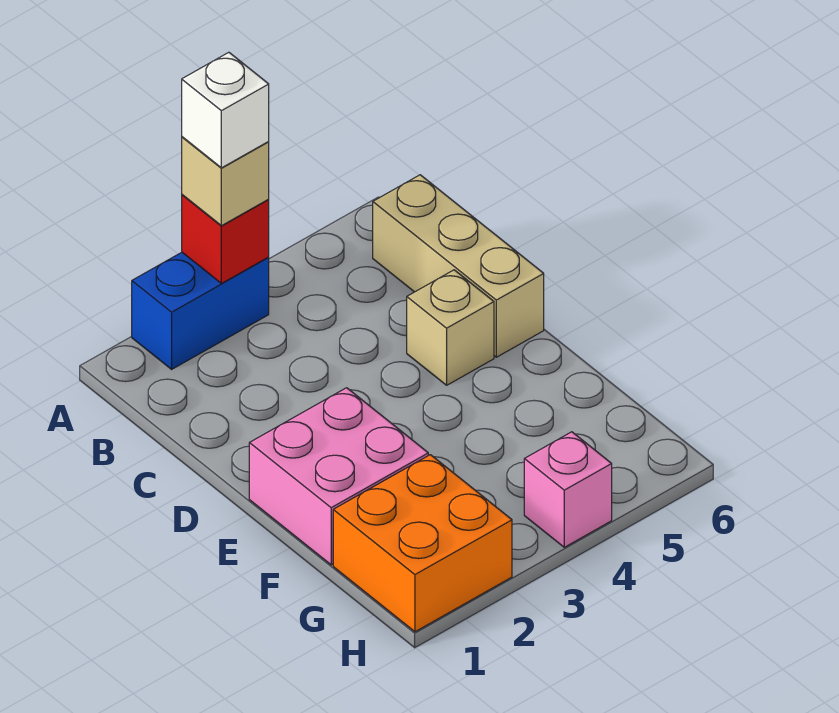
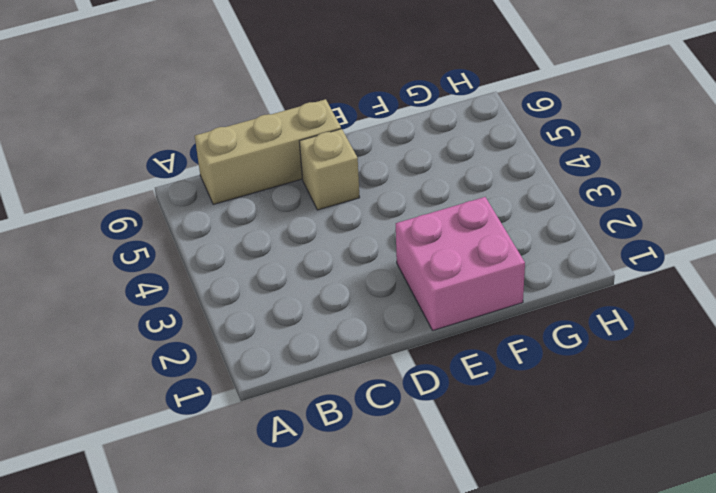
none -> blue brick A2:A3 level 1
none -> orange brick G1:H2 level 1

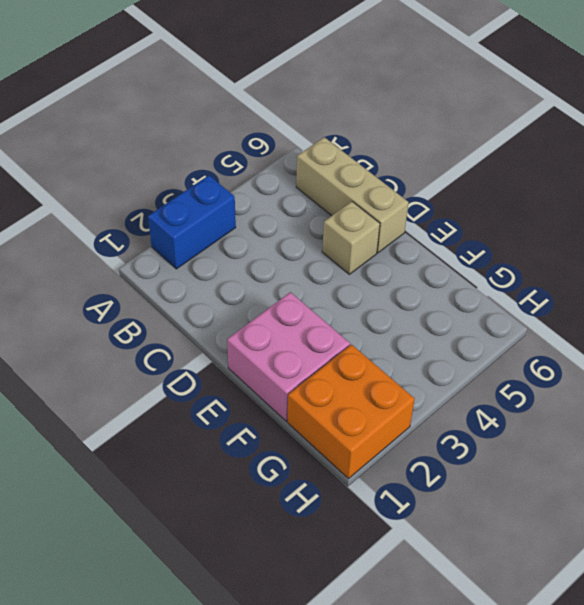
none -> pink brick H4 level 1
none -> red brick A3 level 2

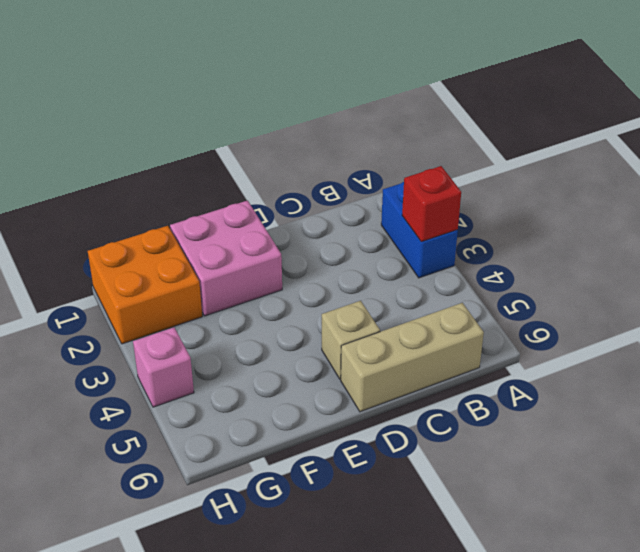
none -> tan brick A3 level 3
none -> white brick A3 level 4

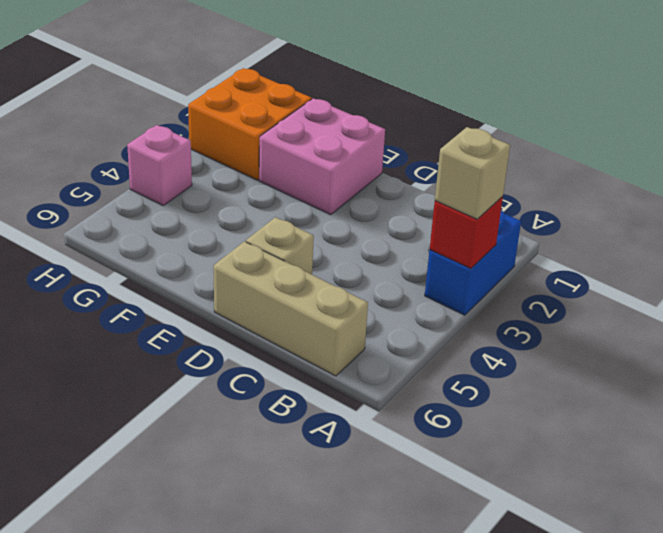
none -> white brick A3 level 4

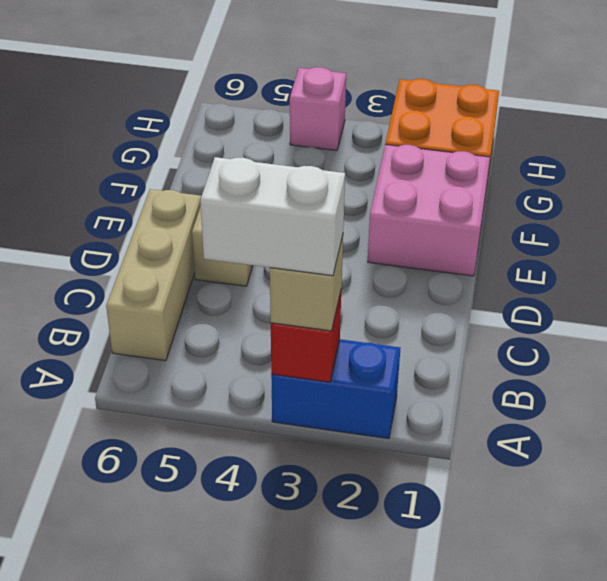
white brick A3:A4 level 4 -> white brick A3 level 4

